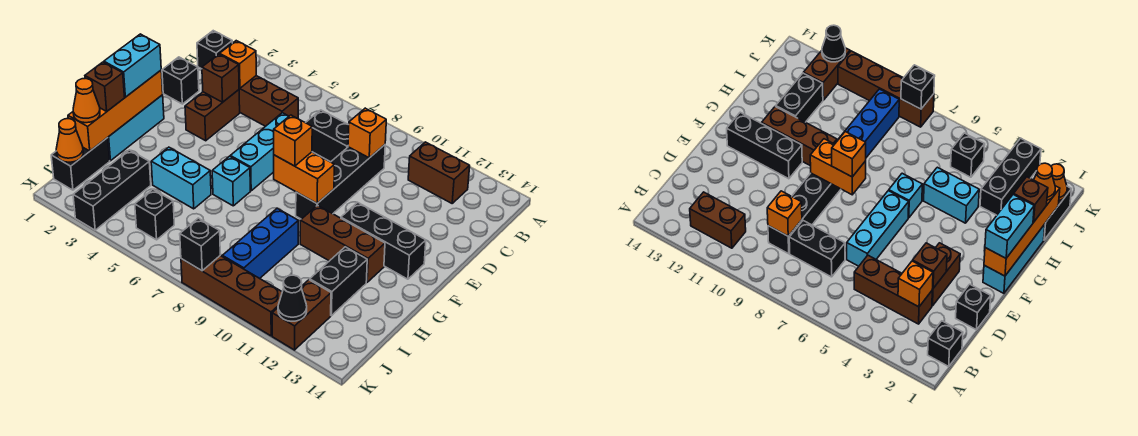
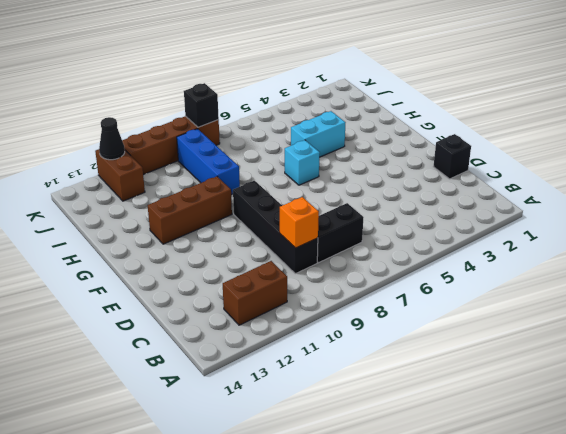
none -> black brick B1 level 1
none -> brown brick C3:C5 level 1
none -> brown brick D3:E3 level 1
none -> cyan brick D6:F6 level 1

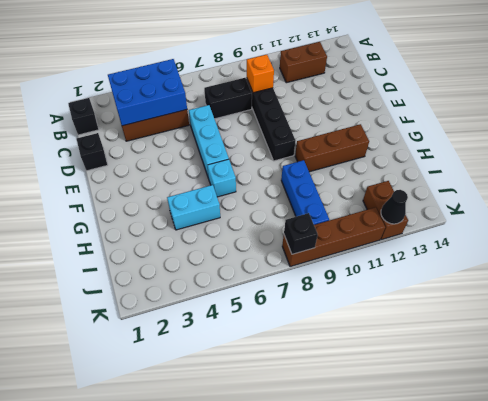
blue brick B3:C5 level 2 -> orange brick C3 level 2
none -> brown brick D3:E3 level 1
none -> cyan brick F1:H1 level 1
none -> black brick F11:F13 level 1
none -> black brick H12:I12 level 1

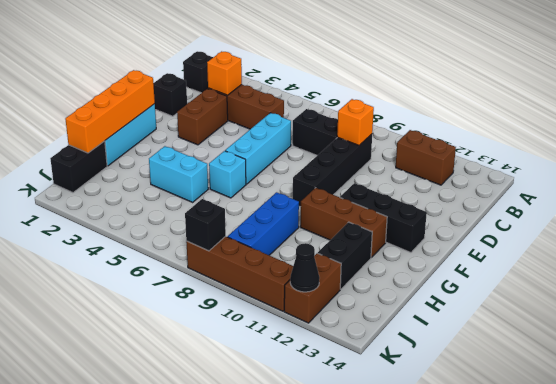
none -> black brick I3:K3 level 1
none -> black brick J5 level 1
none -> brown brick D3 level 2
none -> orange brick F8:F9 level 2

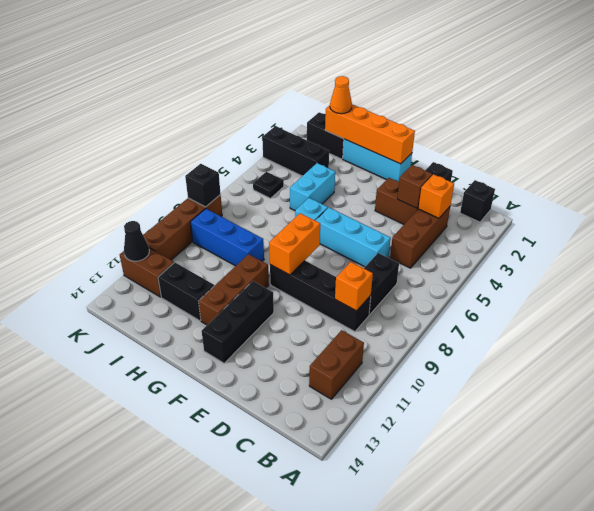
black plate J5 level 1 -> black brick J5 level 1
none -> orange cone J1 level 2
none -> cyan brick F1:G1 level 3
none -> orange brick F8 level 3
none -> brown brick H1 level 3

